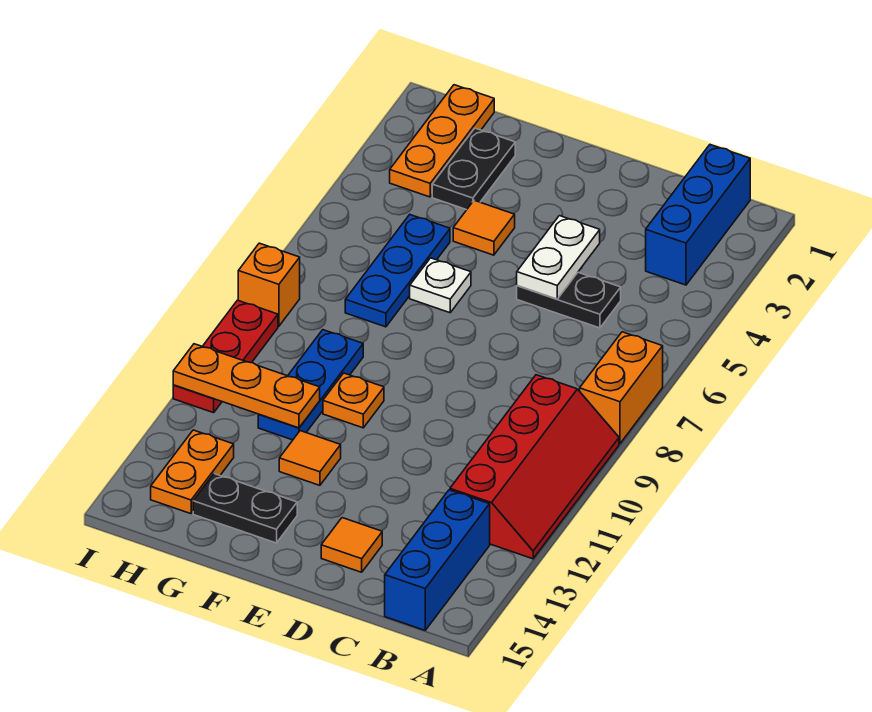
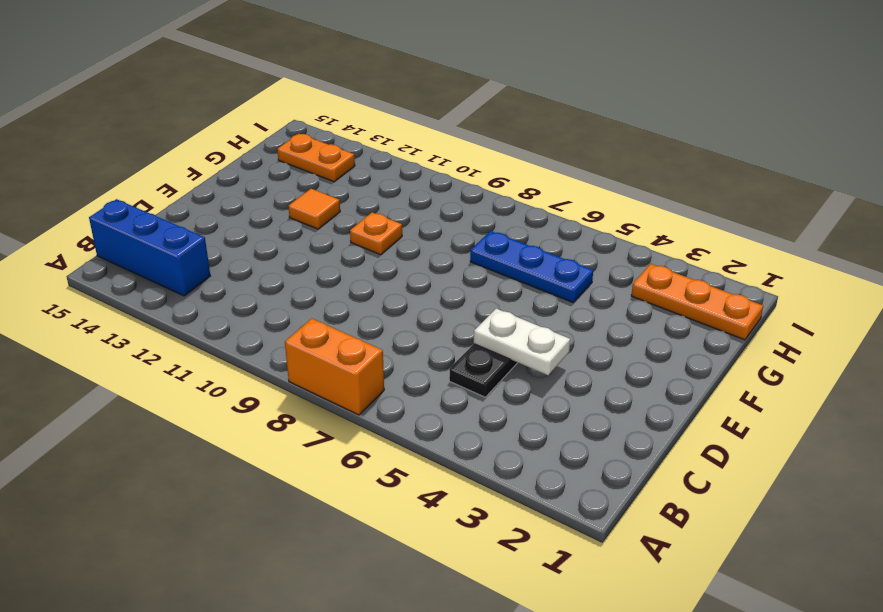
none -> red slope A9:B12 level 1 top B
none -> blue brick B1:B3 level 1
none -> orange tile D14 level 1

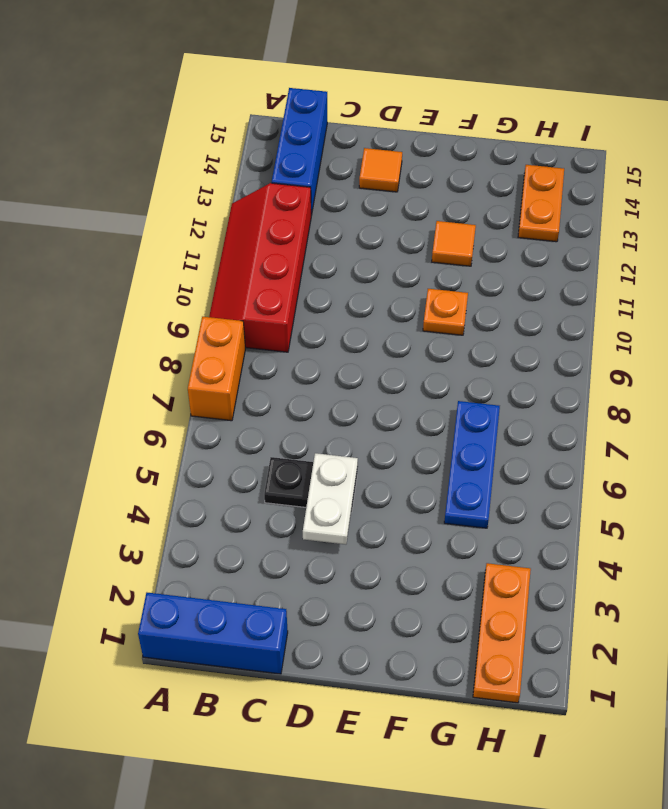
blue brick A1:C1 level 1 -> blue brick B1:B3 level 1
none -> orange tile F4 level 1
none -> white plate F6 level 1
none -> black plate F14:G14 level 1

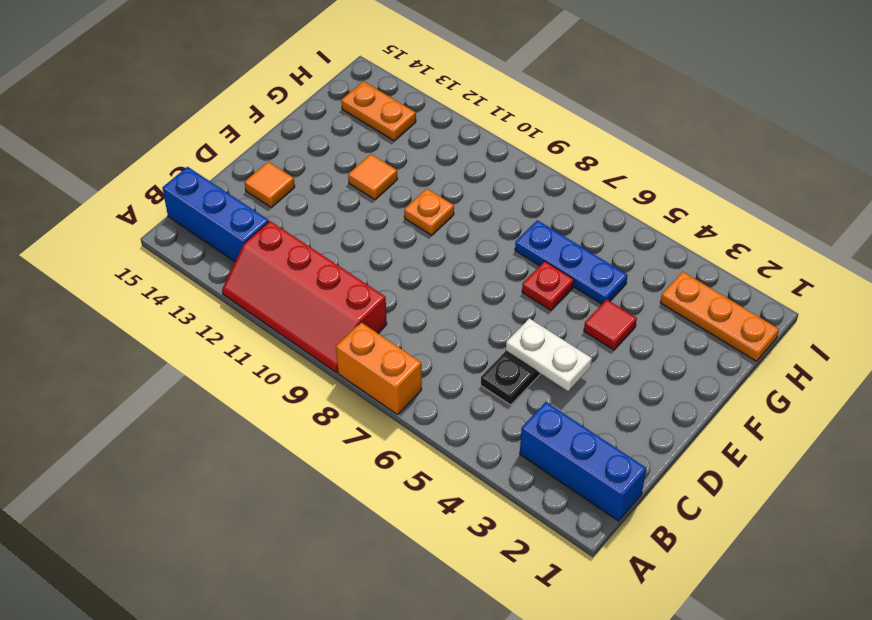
red tile F4 level 1 -> orange tile F4 level 1
red plate F6 level 1 -> white plate F6 level 1
none -> black plate F14:G14 level 1
none -> black plate G2:G3 level 1
none -> blue plate G9:G11 level 1

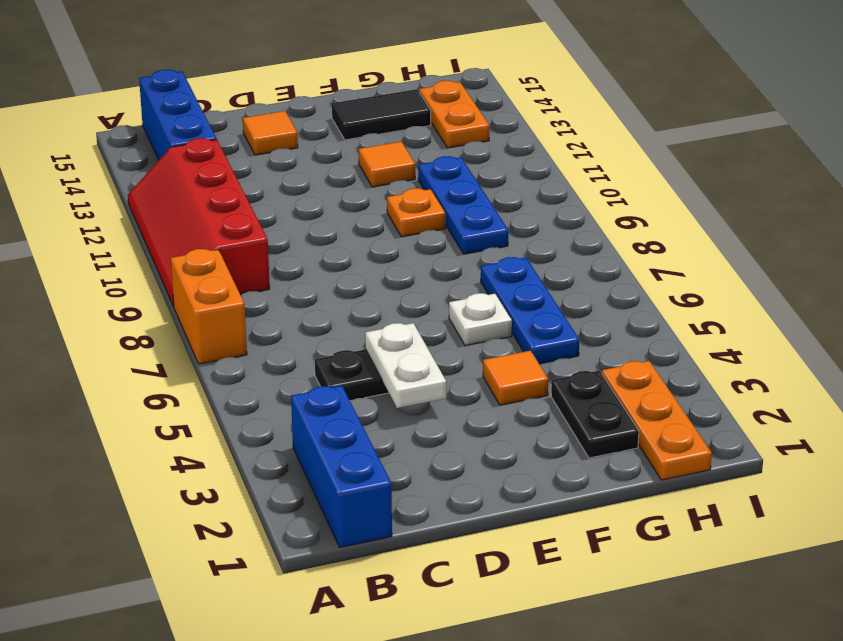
black tile F14:G14 level 1 -> black plate F14:G14 level 1
none -> orange brick I8 level 1
none -> red plate I9:I11 level 1
none -> orange plate G11:I11 level 2

